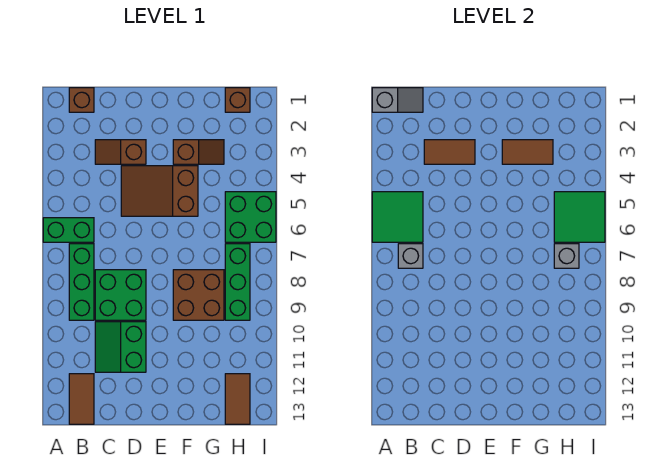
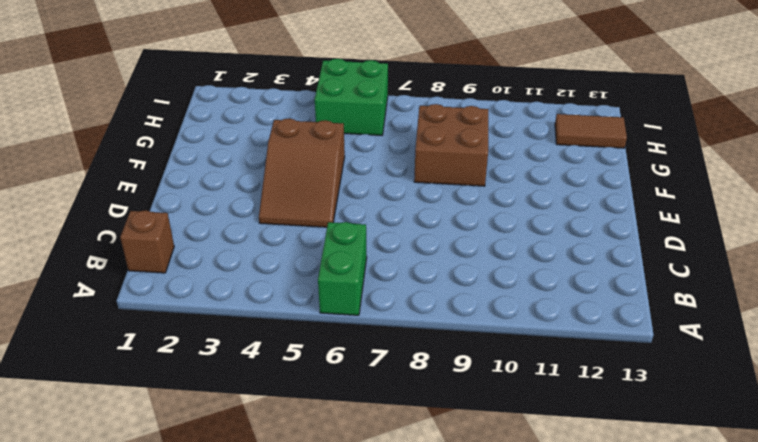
none -> green brick B7:B9 level 1
none -> brown tile B12:B13 level 1
none -> brown slope C3:D3 level 1 top D

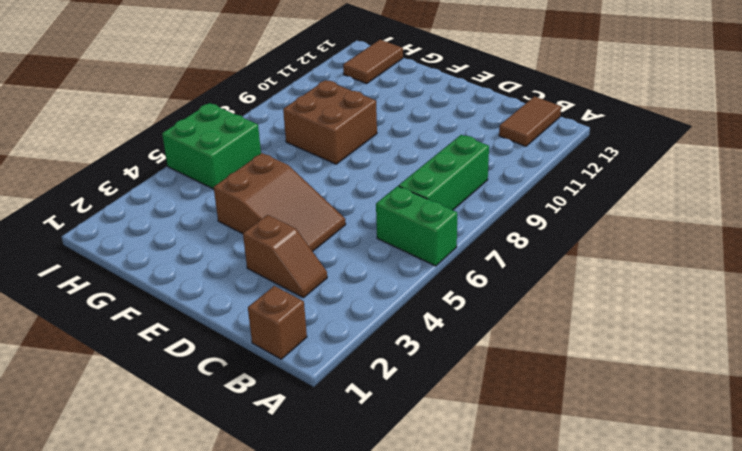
none -> green brick C8:D9 level 1
none -> green slope C10:D11 level 1 top D
none -> brown slope F3:G3 level 1 top F

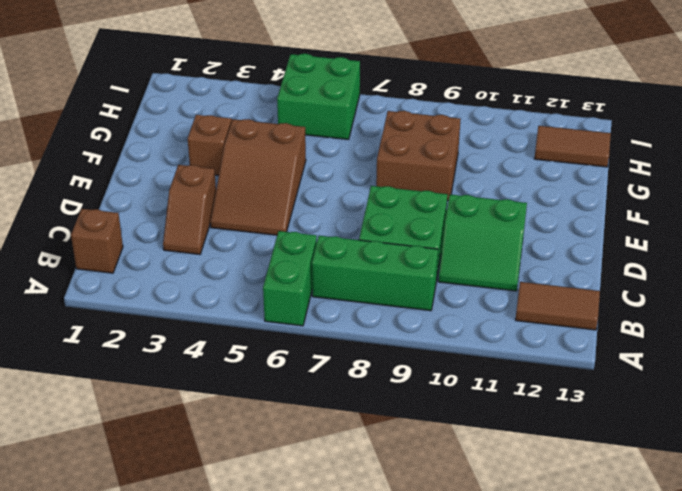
none -> brown brick H1 level 1
none -> green brick H7:H9 level 1
none -> grey slope A1:B1 level 2 top A

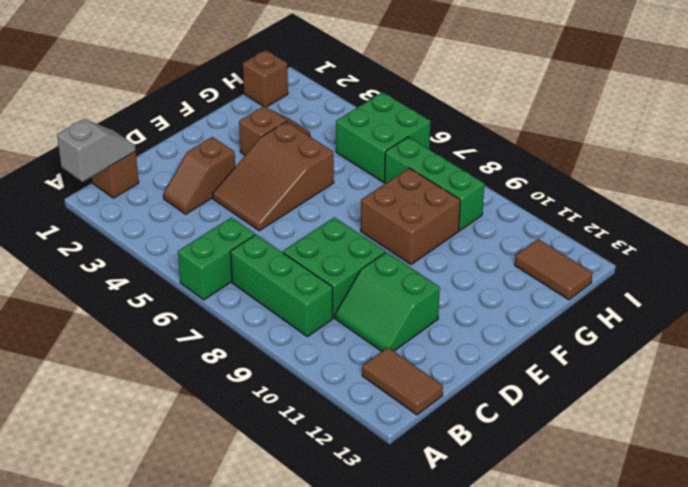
none -> green tile A5:B6 level 2
none -> grey brick B7 level 2
none -> brown tile C3:D3 level 2

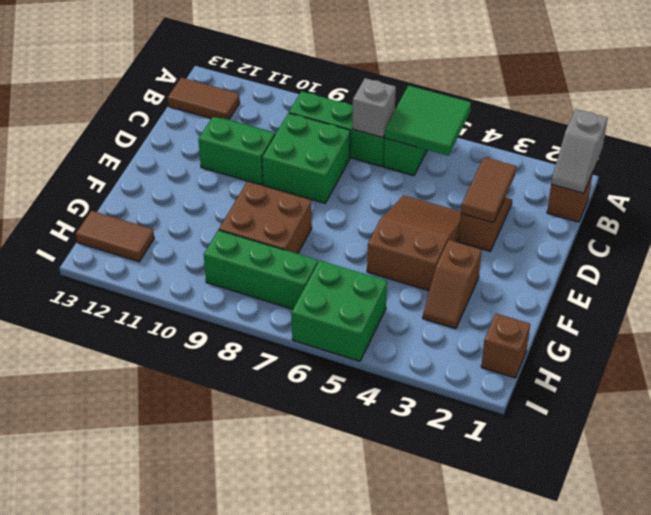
none -> brown tile F3:G3 level 2
none -> green tile H5:I6 level 2
none -> grey brick H7 level 2

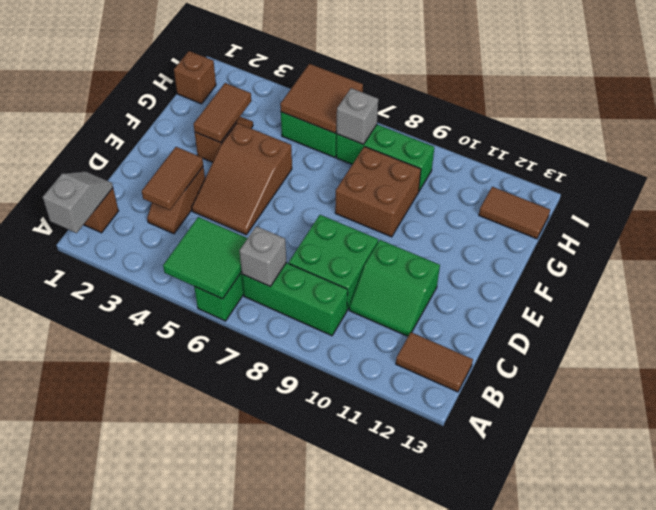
brown tile H5:I6 level 2 -> green tile H5:I6 level 2

